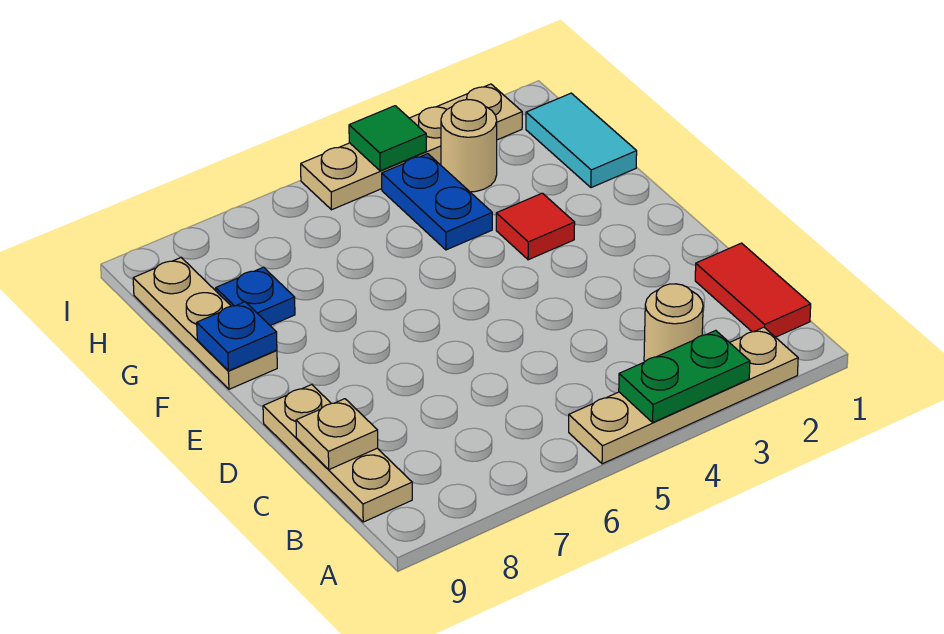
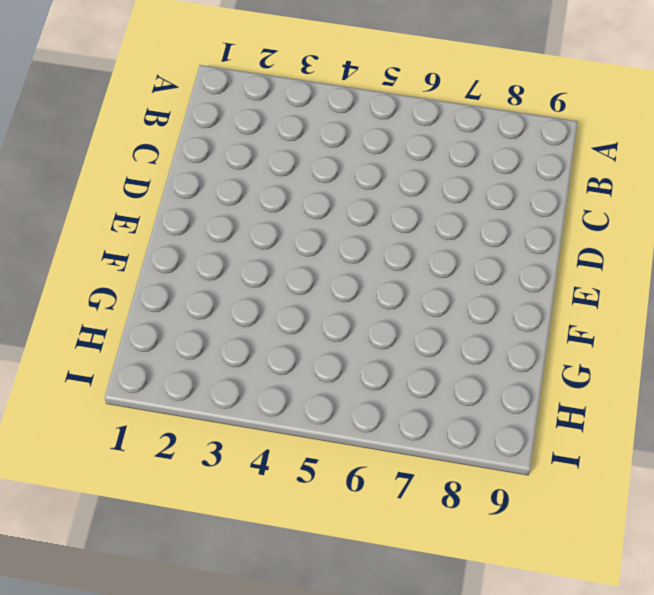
none -> tan plate A2:A5 level 1
none -> red tile B1:C1 level 1
none -> tan round brick B3 level 1

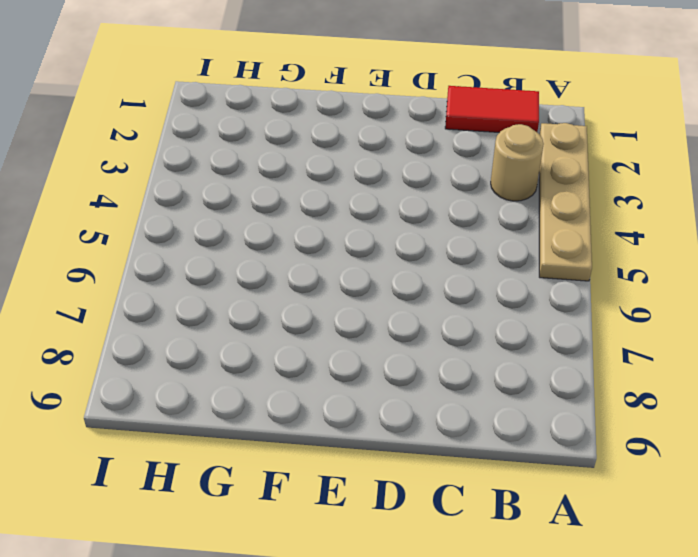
none -> tan plate B9:D9 level 1
none -> red tile F3 level 1
none -> tan plate F9:H9 level 1

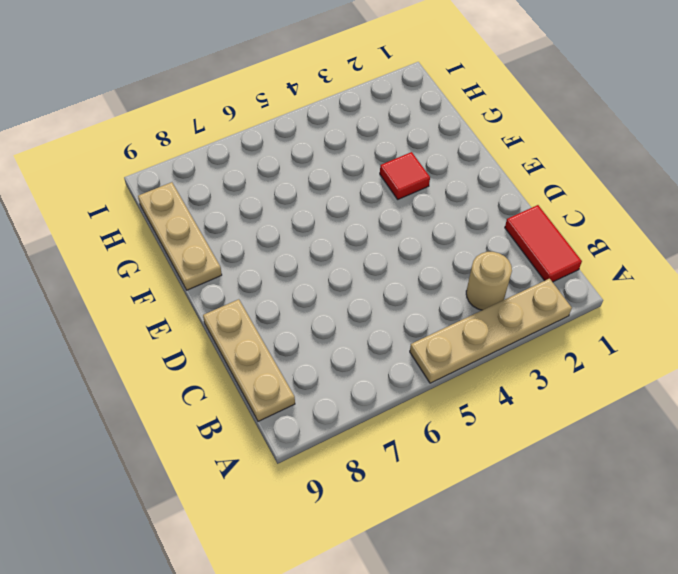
none -> cyan tile G1:H1 level 1
none -> blue plate G4:H4 level 1
none -> blue plate G8 level 1

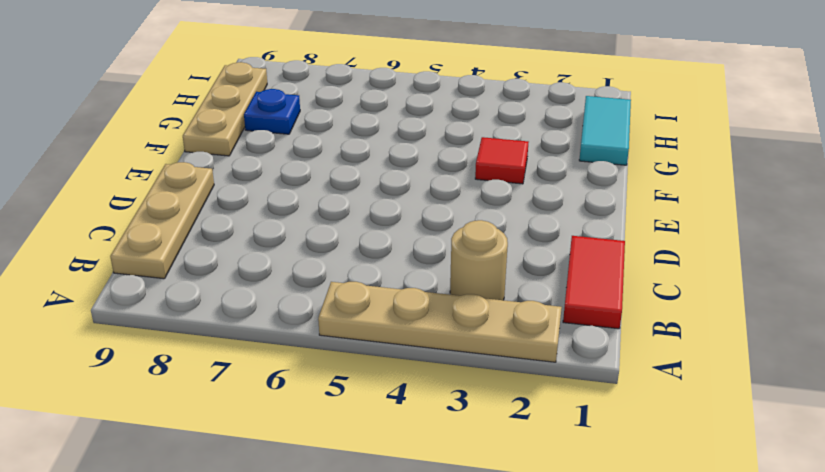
none -> blue plate G4:H4 level 1
none -> tan round brick H3 level 1
none -> tan plate I2:I5 level 1

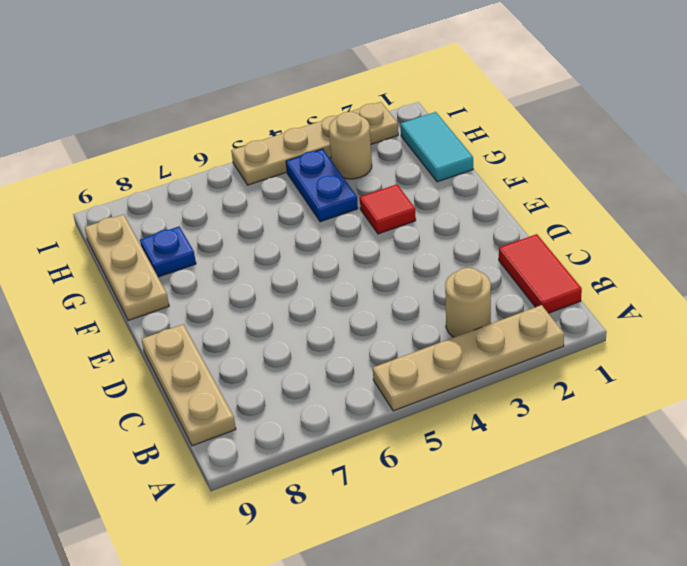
none -> green plate A3:A4 level 2
none -> tan plate C9 level 2
none -> blue plate F9 level 2

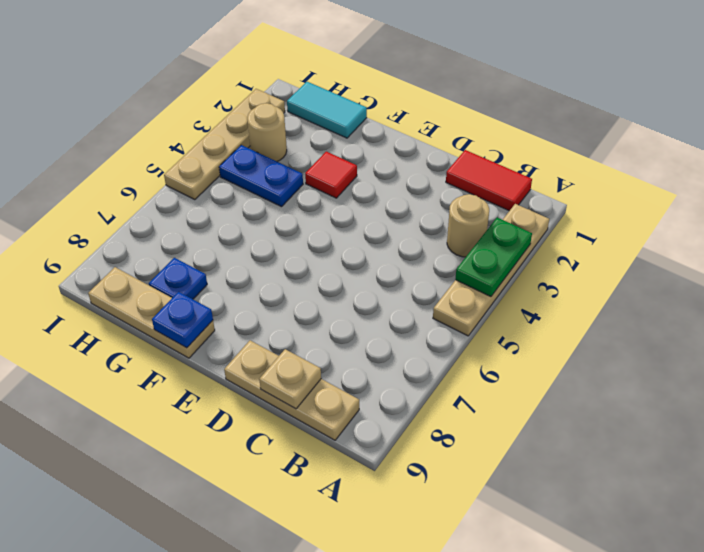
none -> green tile I4 level 2

